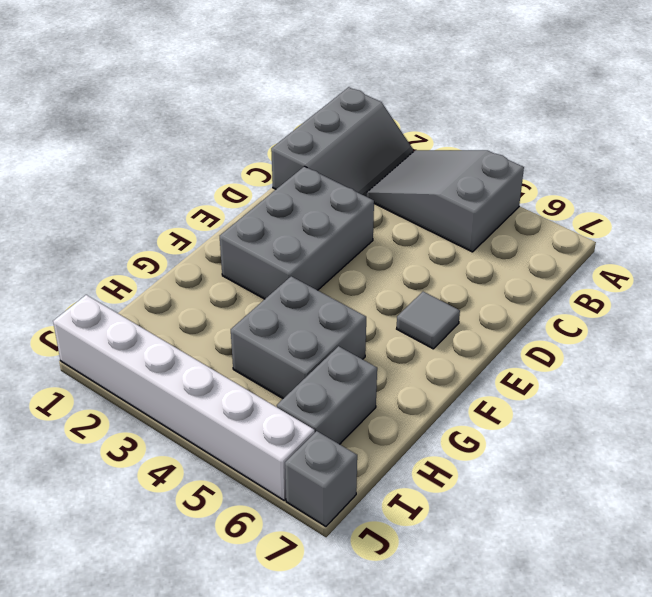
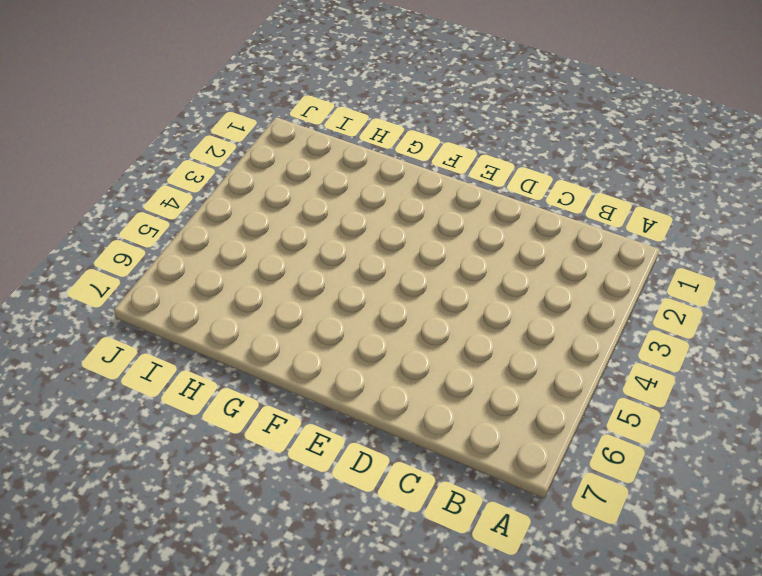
none -> grey slope A1:C2 level 1 top 1
none -> grey slope A3:B5 level 1 top 5

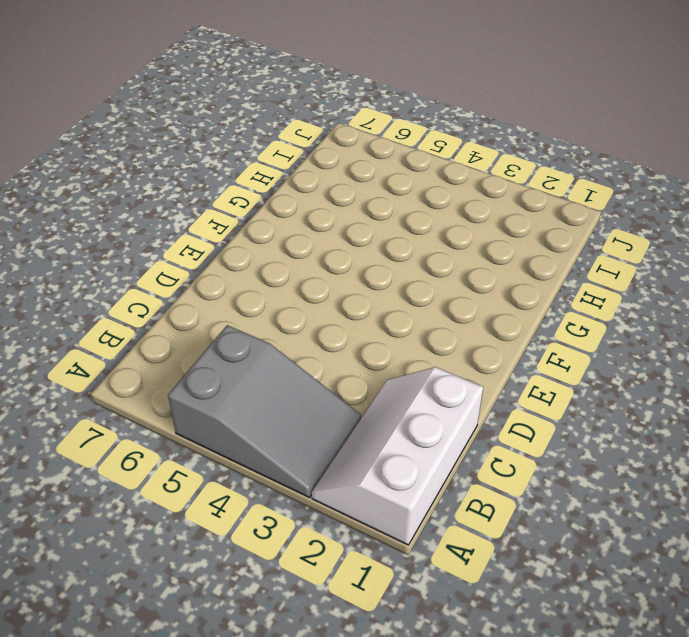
white slope A1:C2 level 1 top 1 -> grey slope A1:C2 level 1 top 1
none -> grey brick D2:F3 level 1
none -> grey tile E6 level 1

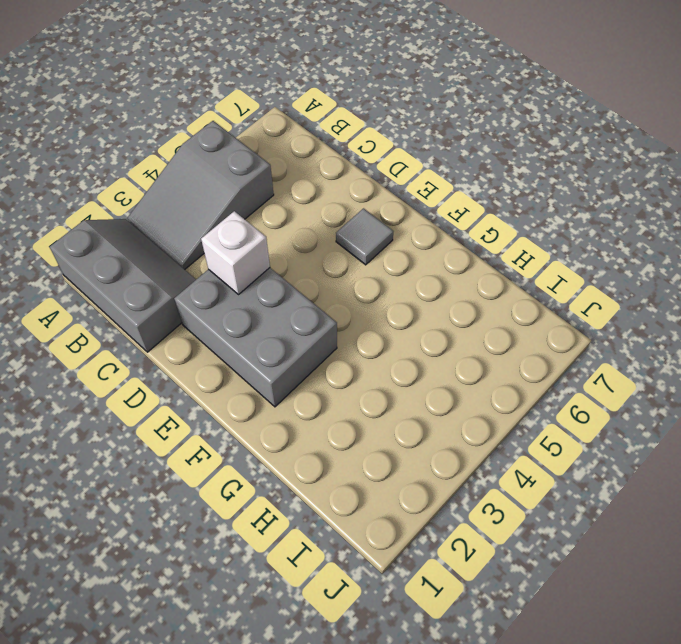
white brick D3 level 2 -> none
none -> grey brick G4:H5 level 1
none -> grey brick H6:I6 level 1

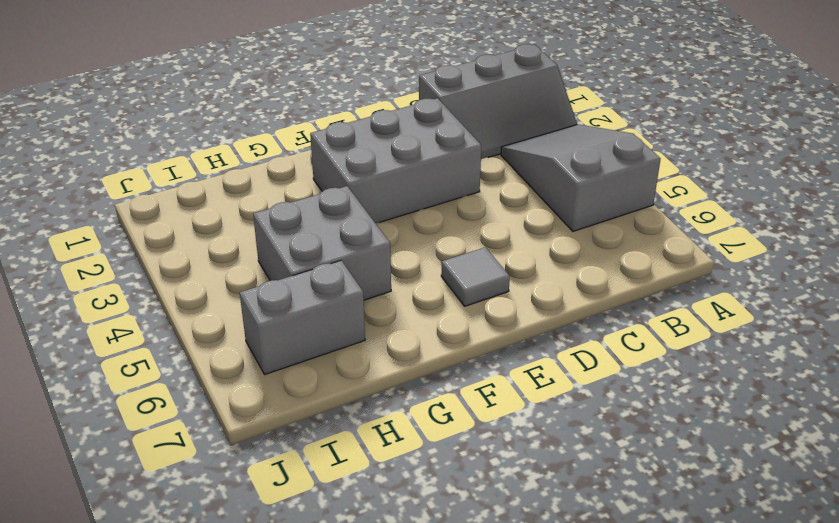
none -> white brick J1:J6 level 1
none -> grey brick J7 level 1

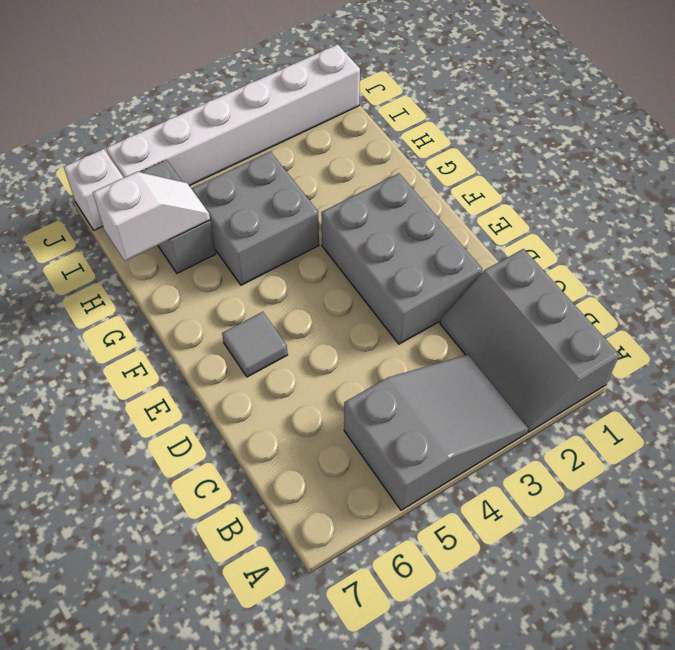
white slope H6:H7 level 2 top 7 -> none
white brick J7 level 1 -> grey brick J7 level 1

